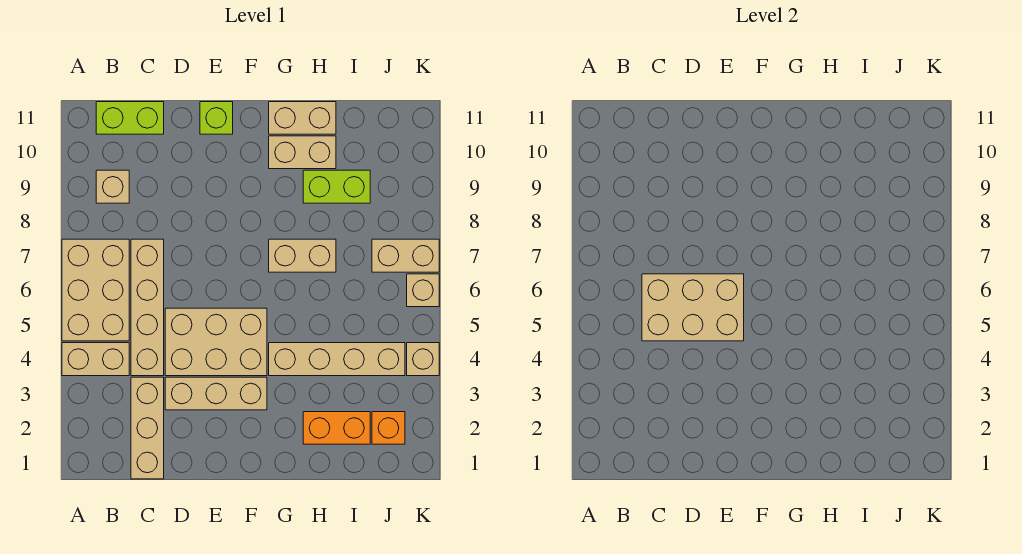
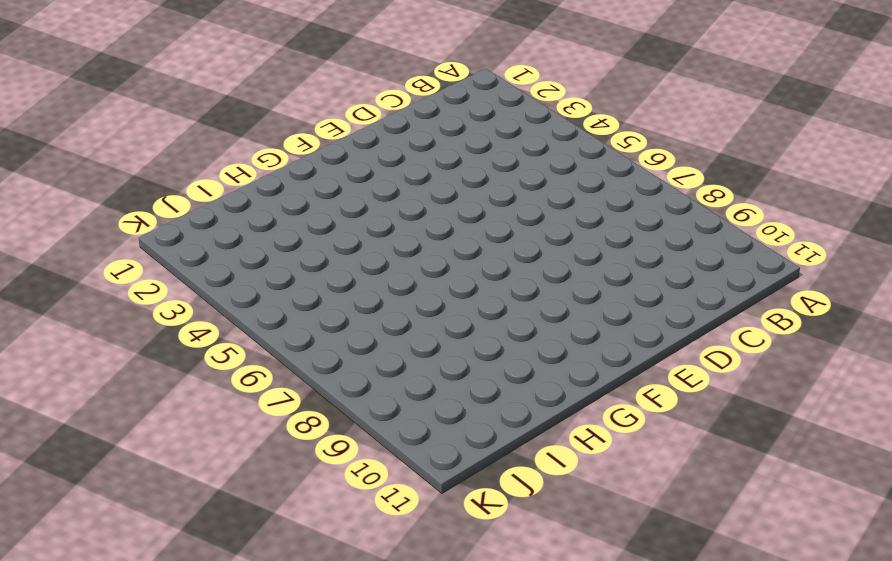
none -> tan brick A4:B4 level 1
none -> tan brick A5:B7 level 1
none -> tan brick B9 level 1

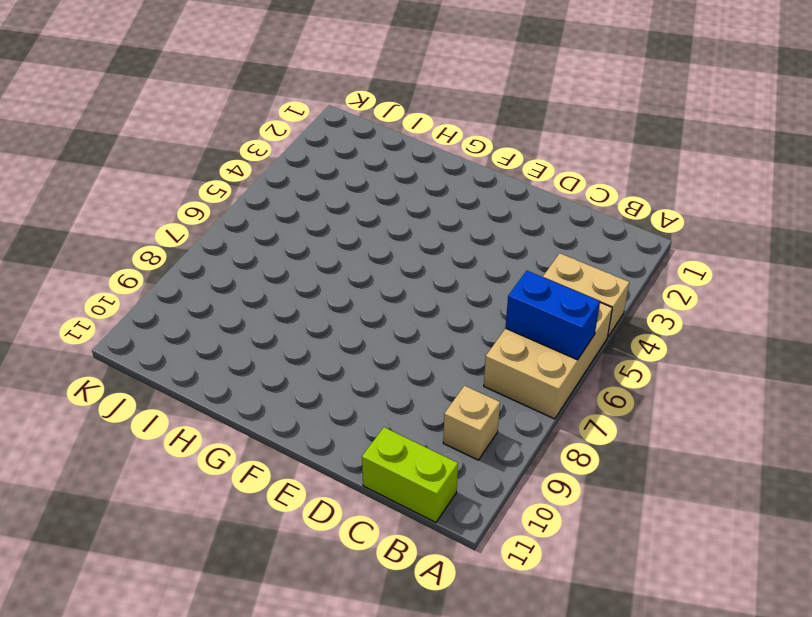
blue brick A6:B6 level 2 -> none
none -> tan brick C1:C3 level 1
none -> tan brick C4:C7 level 1
none -> tan brick D3:F3 level 1

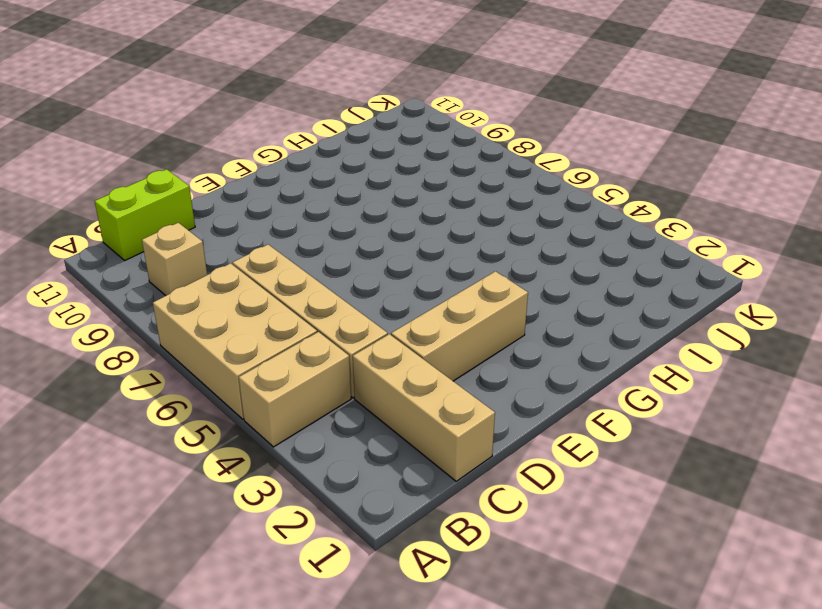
none -> tan brick D4:F5 level 1
none -> lime brick E11 level 1
none -> tan brick G4:J4 level 1

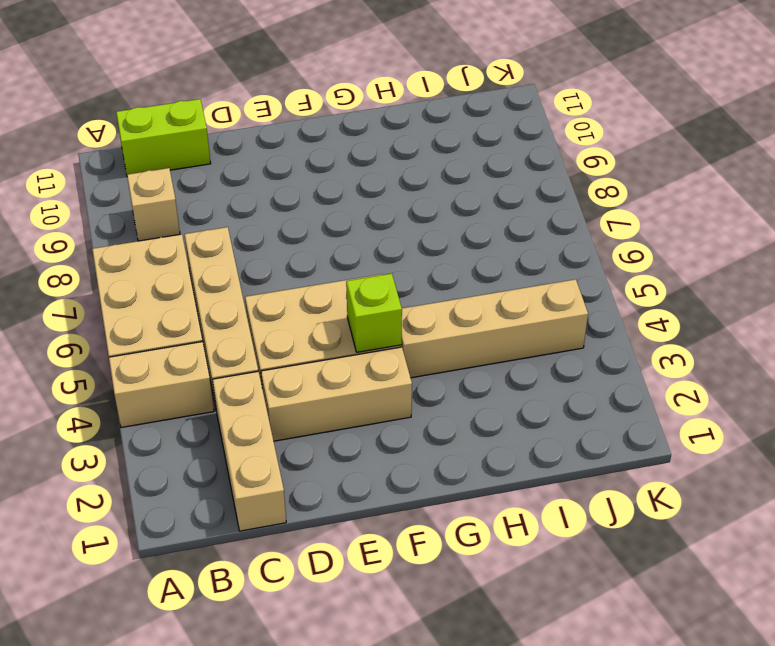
lime brick F4 level 2 -> lime brick E11 level 1
none -> tan brick G7:H7 level 1
none -> tan brick G10:H10 level 1
none -> tan brick G11:H11 level 1

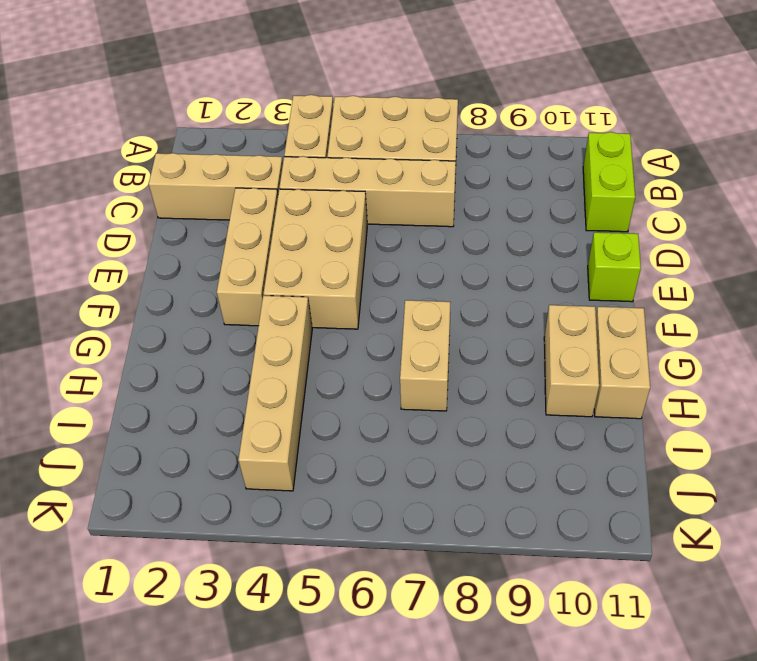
none -> tan brick B9 level 1
none -> orange brick H2:I2 level 1
none -> lime brick H9:I9 level 1

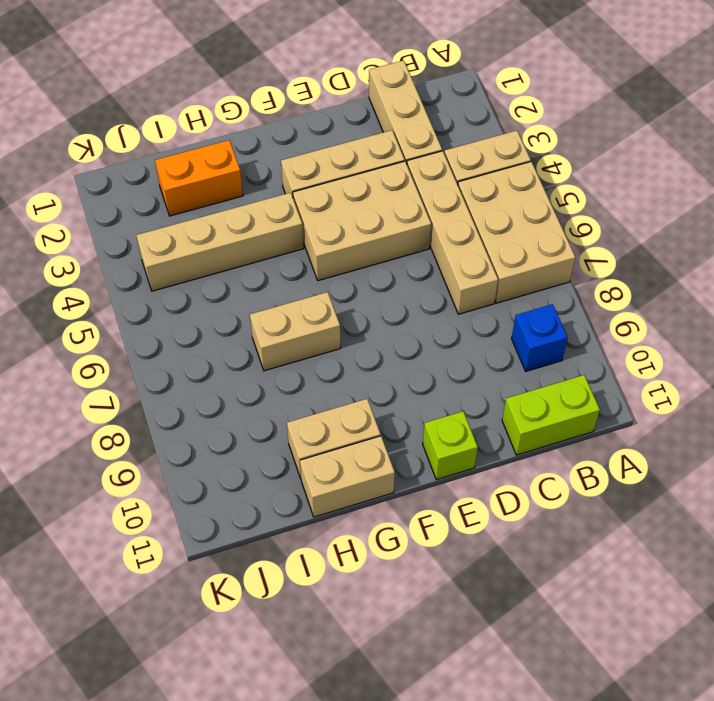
blue brick B9 level 1 -> tan brick B9 level 1
none -> lime brick H9:I9 level 1
none -> orange brick J2 level 1
none -> tan brick J7:K7 level 1

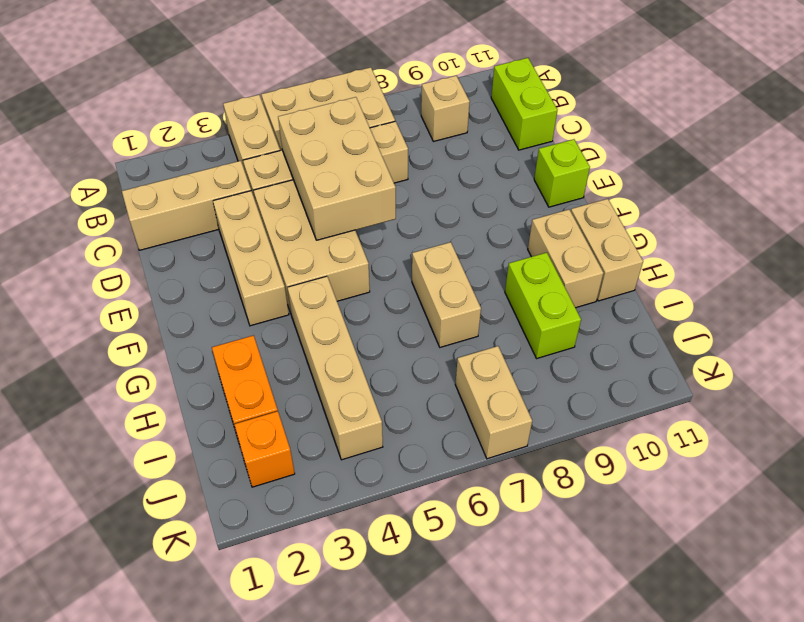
none -> tan brick K4 level 1
none -> tan brick K6 level 1

